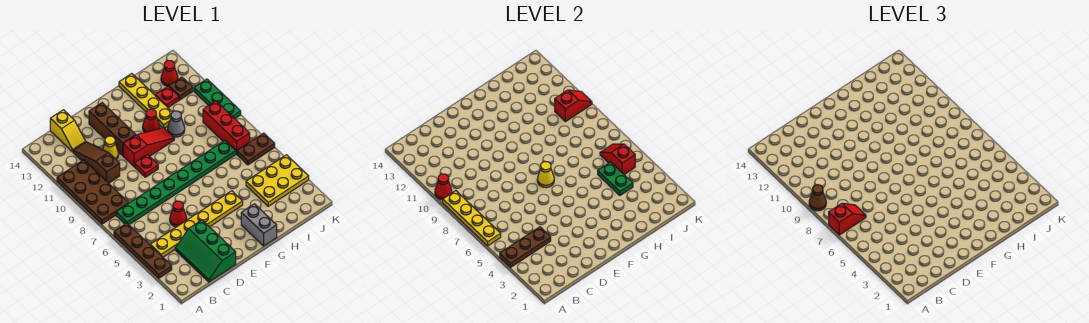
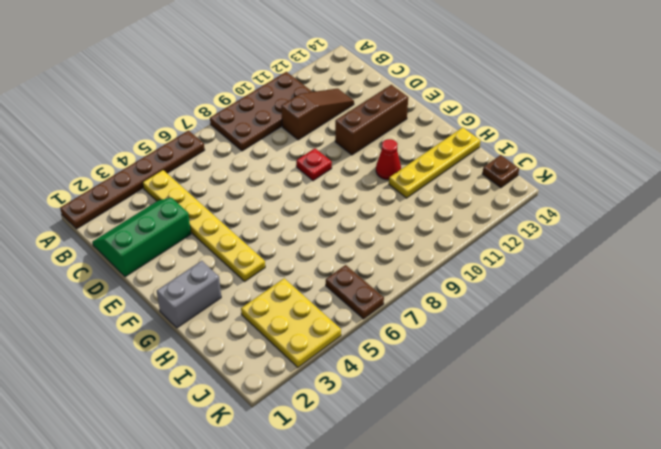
brown plate A1:A6 level 1 -> brown plate A3:A6 level 1
brown plate J14 level 1 -> brown plate J12 level 1
none -> green plate B7:I7 level 1
none -> yellow slope C13:C14 level 1 top 14
none -> red cone D5 level 1
none -> yellow cone D11 level 1

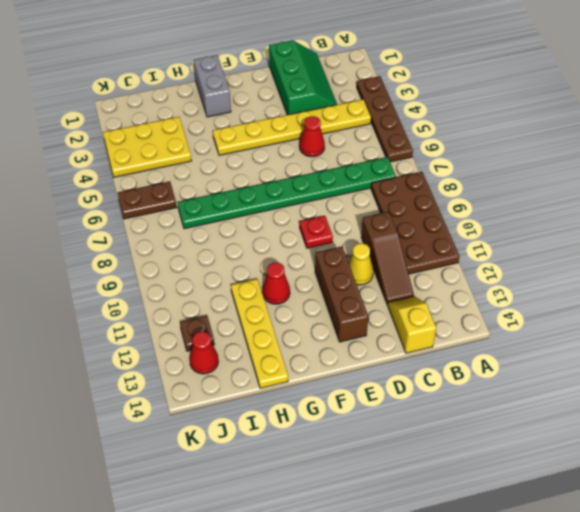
none -> red slope E10:G10 level 1 top E
none -> grey cone H10 level 1
none -> red plate I12 level 1
none -> red brick J7:J9 level 1

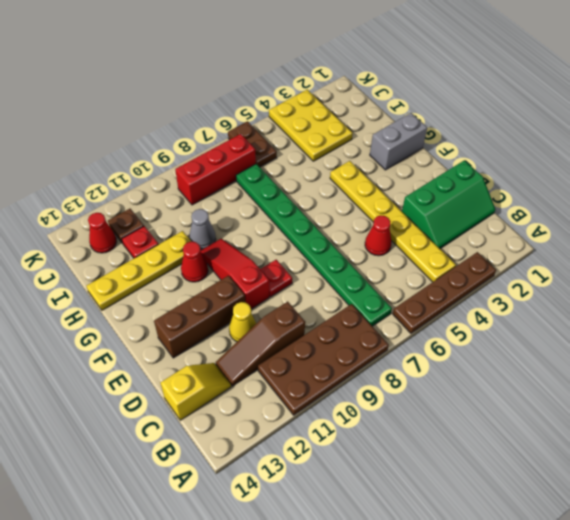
none -> green plate K9:K11 level 1
none -> brown plate A4:C4 level 2
none -> yellow plate A6:A9 level 2
none -> red cone A10 level 2

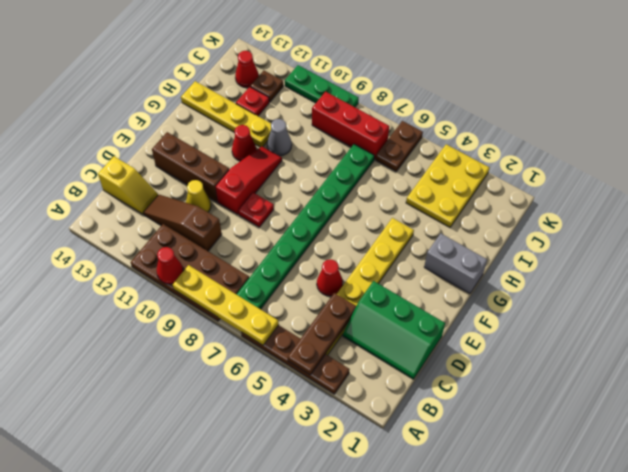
none -> yellow cone F7 level 2
none -> green plate I4:I5 level 2
none -> red slope J5:J6 level 2 top 5
none -> red slope J10:K10 level 2 top J

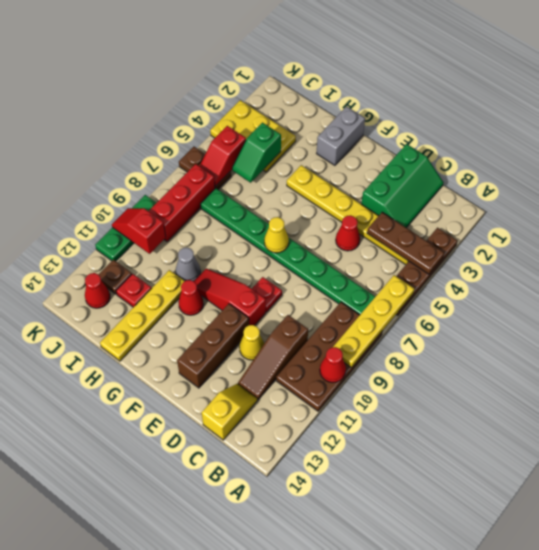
green slope I4:I5 level 2 top 4 -> green plate I4:I5 level 2
none -> red slope A7:B7 level 3 top A
none -> brown cone A9 level 3

